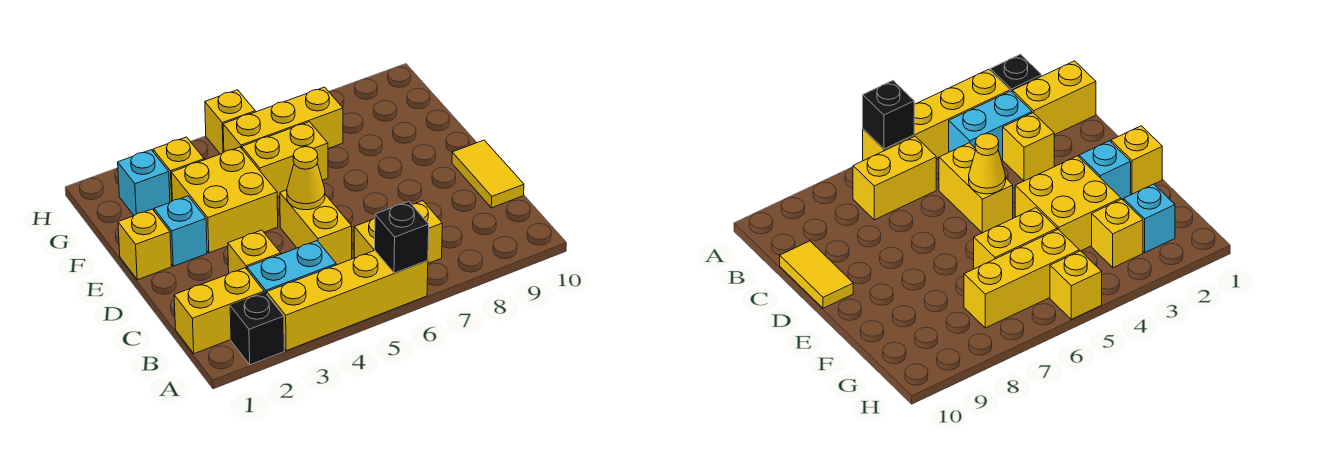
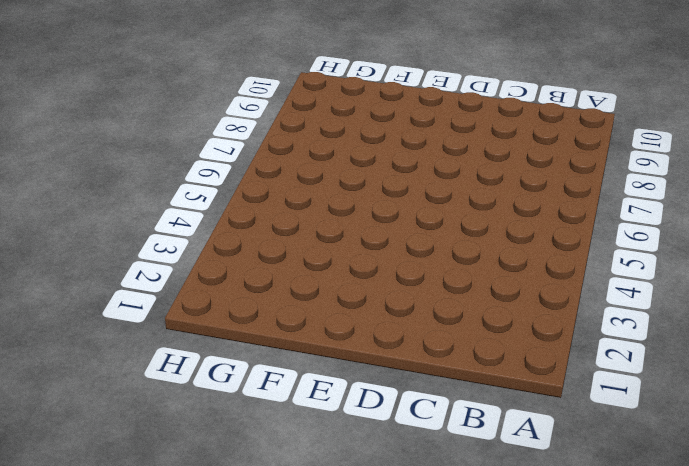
none -> black brick A2 level 1
none -> yellow brick A3:A6 level 1
none -> yellow brick B1:B2 level 1

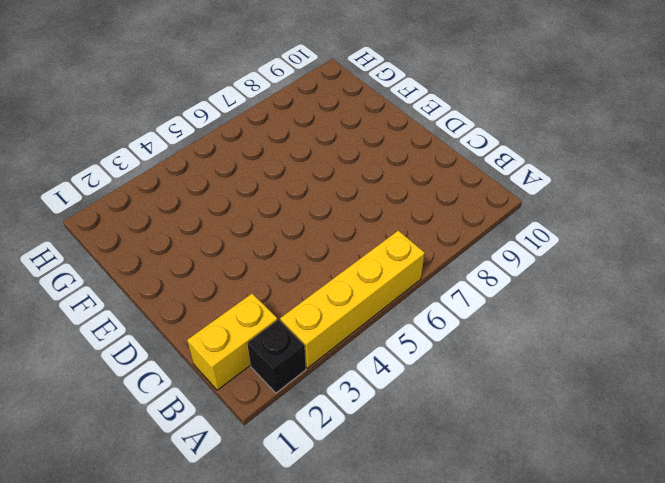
none -> cyan brick B3:B4 level 1
none -> yellow brick B6:B7 level 1
none -> yellow brick C3 level 1

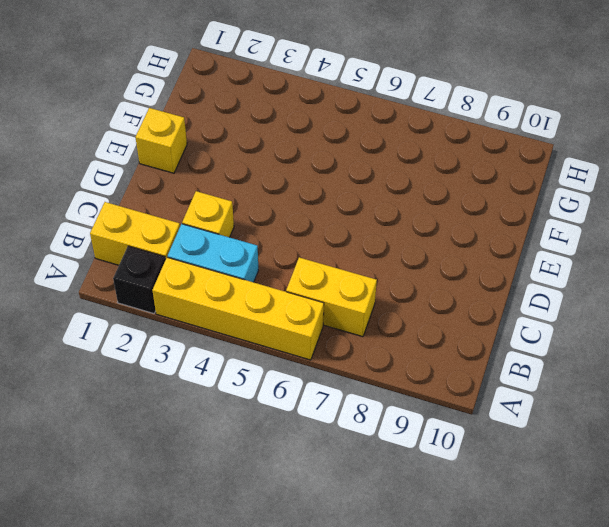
none -> yellow brick C5:D5 level 1
none -> yellow tile C10:D10 level 1
none -> cyan brick E2 level 1

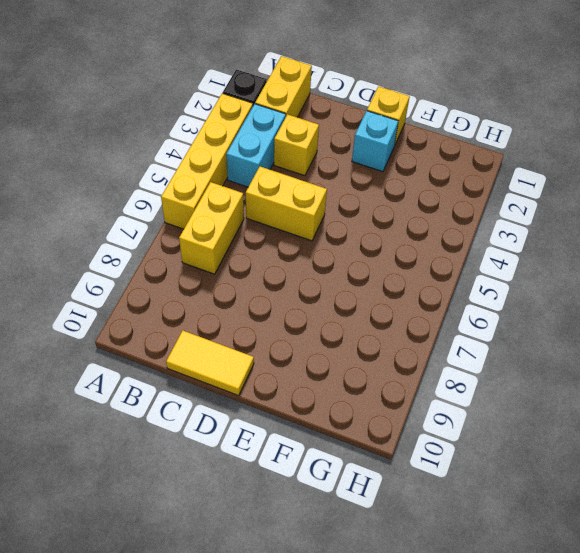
none -> yellow brick E3:F4 level 1
none -> yellow brick F5:F6 level 1
none -> cyan brick G2 level 1

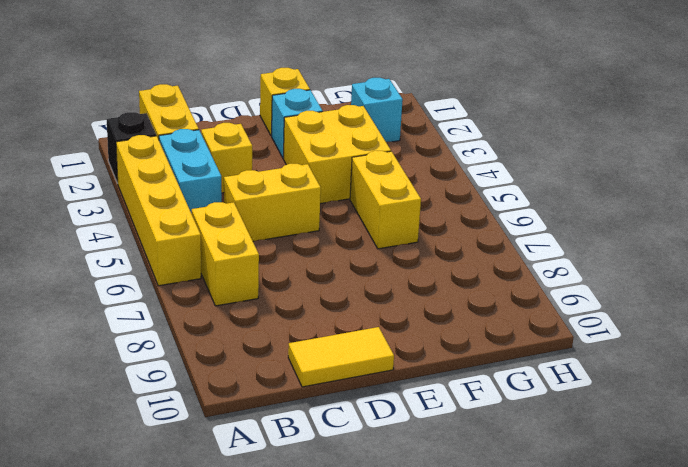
none -> yellow brick G3 level 1
none -> yellow brick G5:G7 level 1
none -> yellow brick H5 level 1

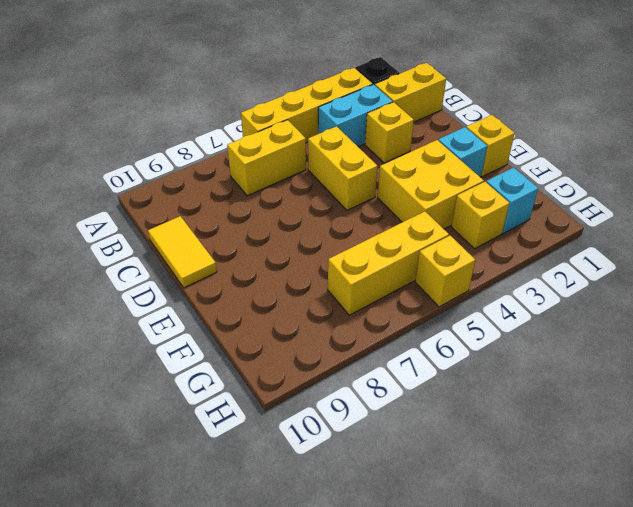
none -> yellow brick F5:F6 level 1
none -> black brick A6 level 2
none -> yellow cone D5 level 2

